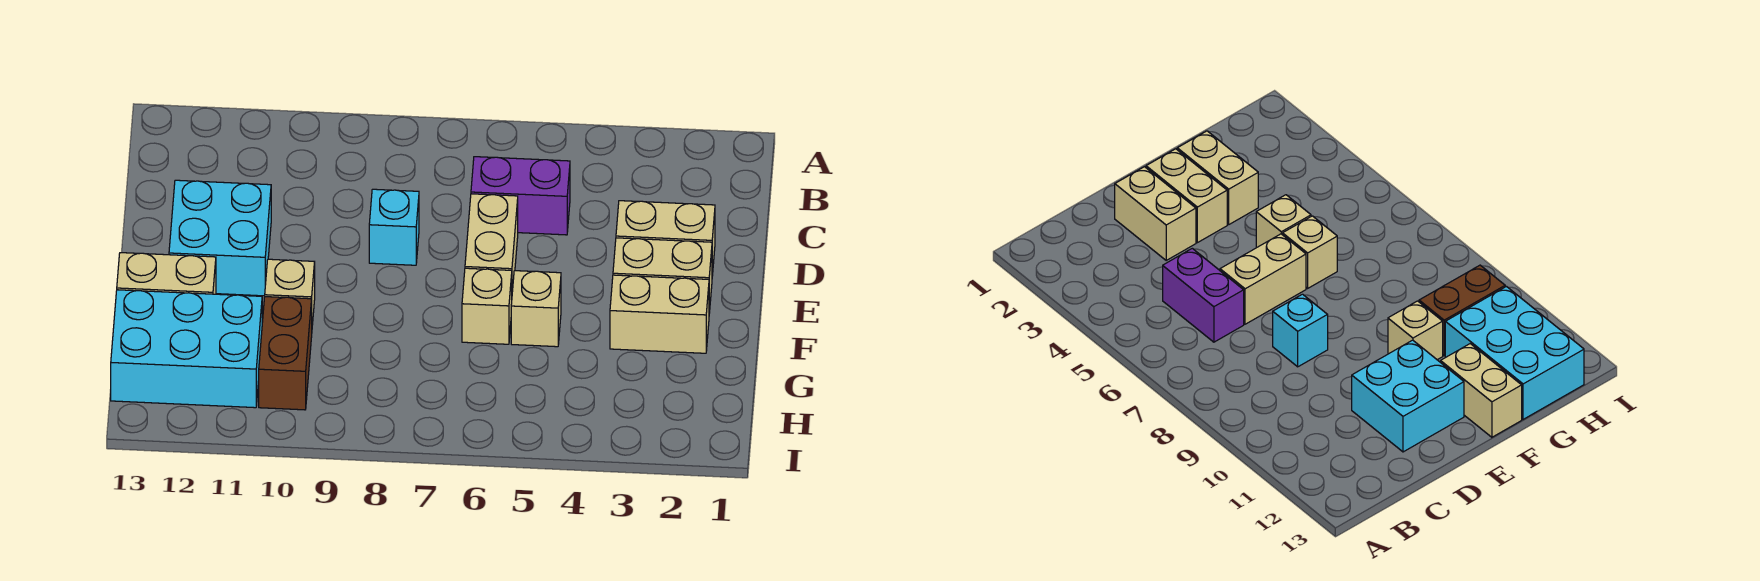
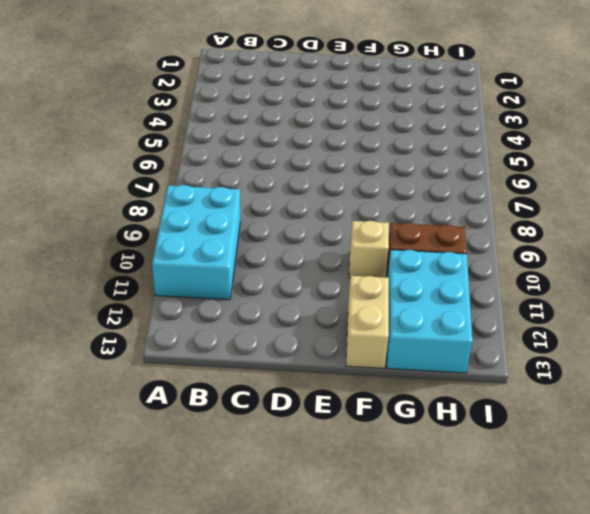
cyan brick A9:B11 level 1 -> none
none -> purple brick C5:C6 level 1
none -> tan brick D2:D3 level 1
none -> tan brick D6:E6 level 1

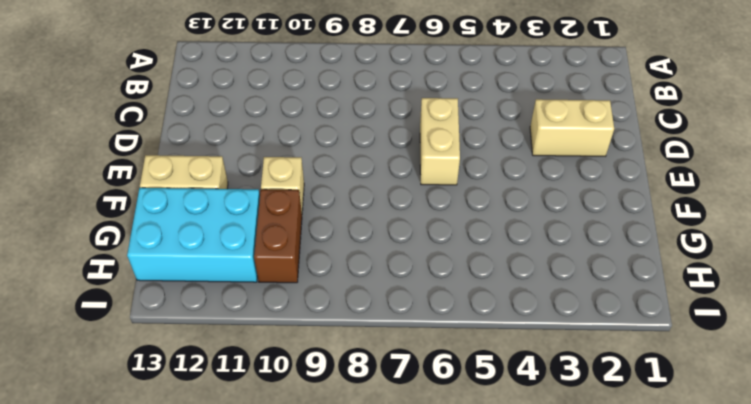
none -> purple brick C5:C6 level 1
none -> cyan brick D8 level 1
none -> cyan brick D11:E12 level 1

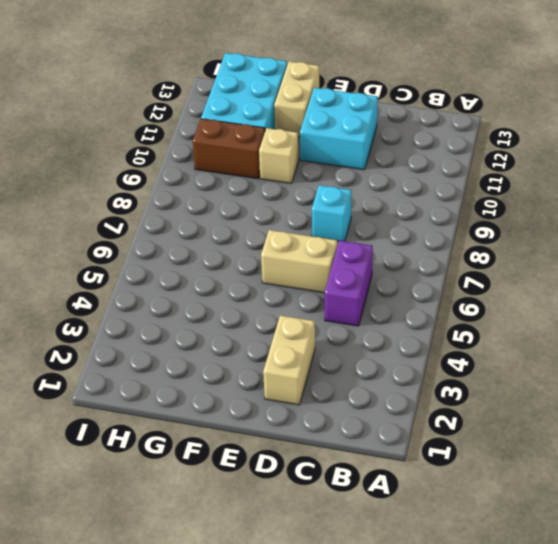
none -> tan brick E2:E3 level 1
none -> tan brick F2:F3 level 1
none -> tan brick F5 level 1

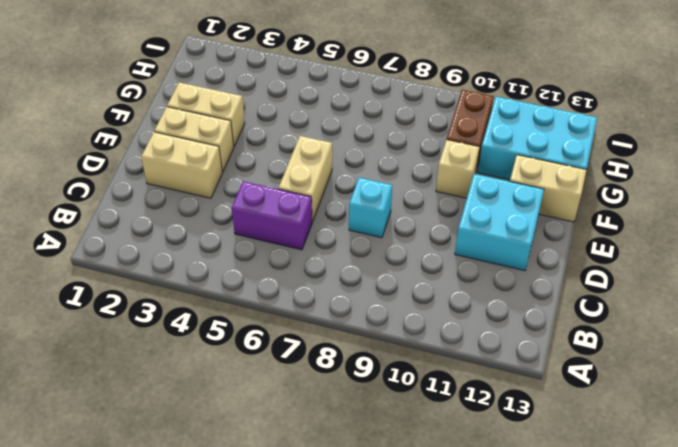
none -> tan brick F5 level 1
none -> tan brick F6 level 1

